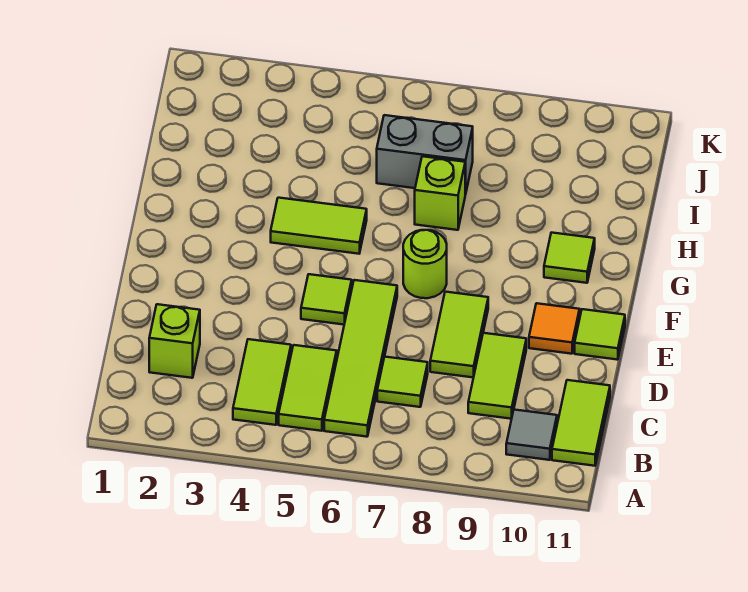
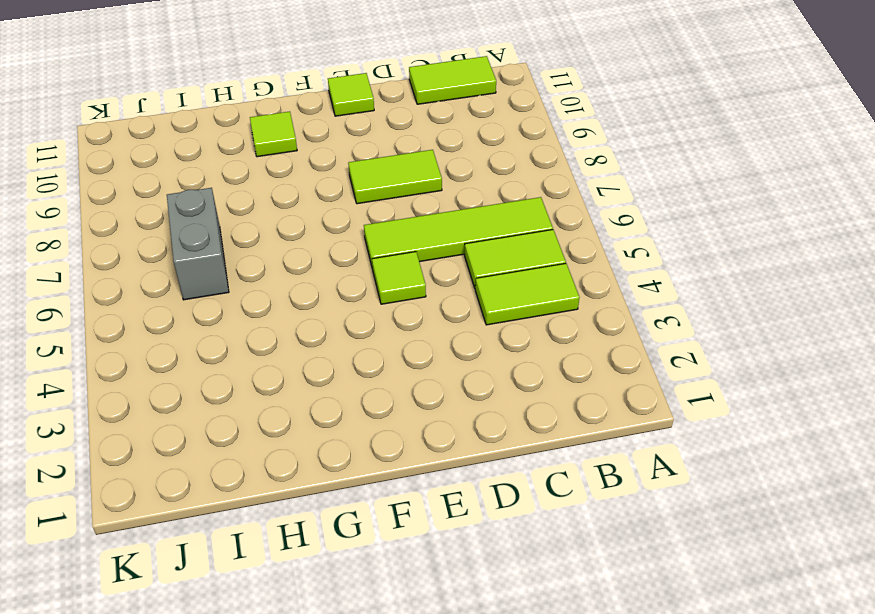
none -> grey tile B10 level 1
none -> lime brick C2 level 1
none -> lime tile C7 level 1

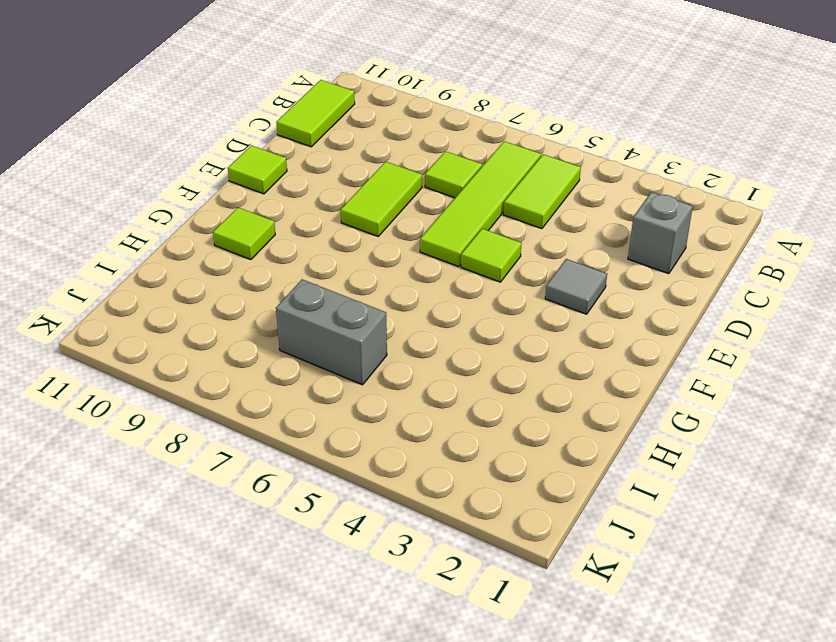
grey brick C2 level 1 -> lime brick C2 level 1
grey tile E3 level 1 -> grey tile B10 level 1
none -> lime tile B4:C4 level 1
none -> lime tile C9:D9 level 1
none -> orange tile E10 level 1

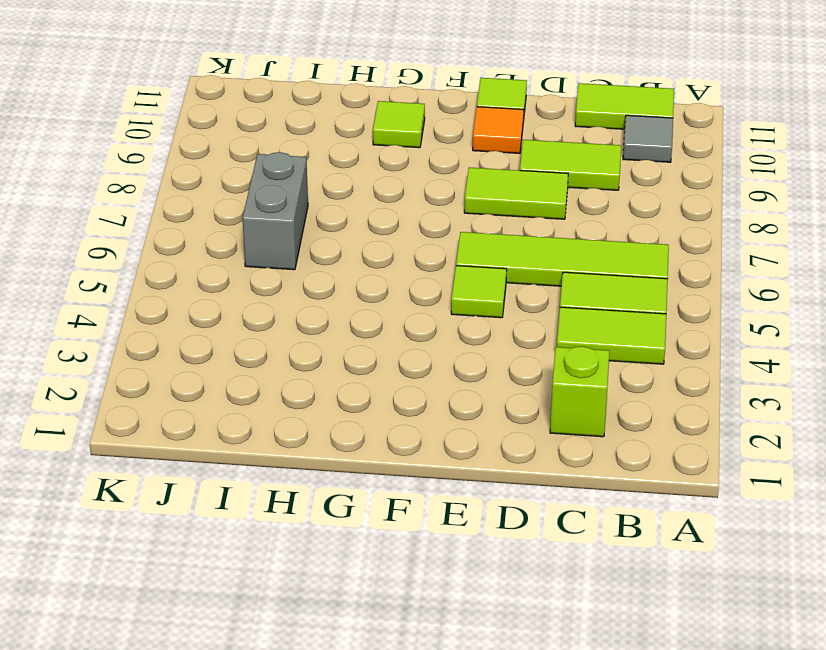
none -> lime tile C7 level 1
none -> lime round brick F7 level 1
none -> lime tile G4:G5 level 1

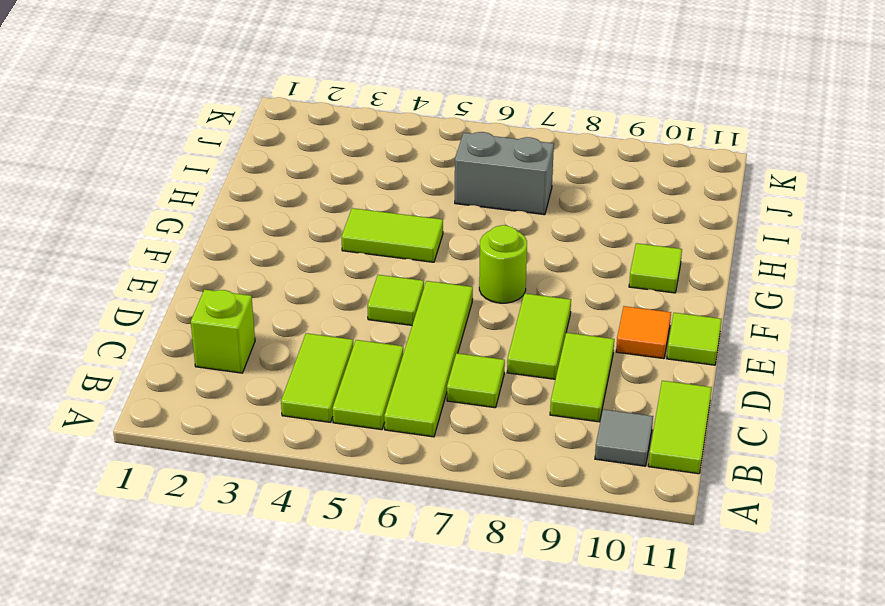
none -> lime brick H7 level 1

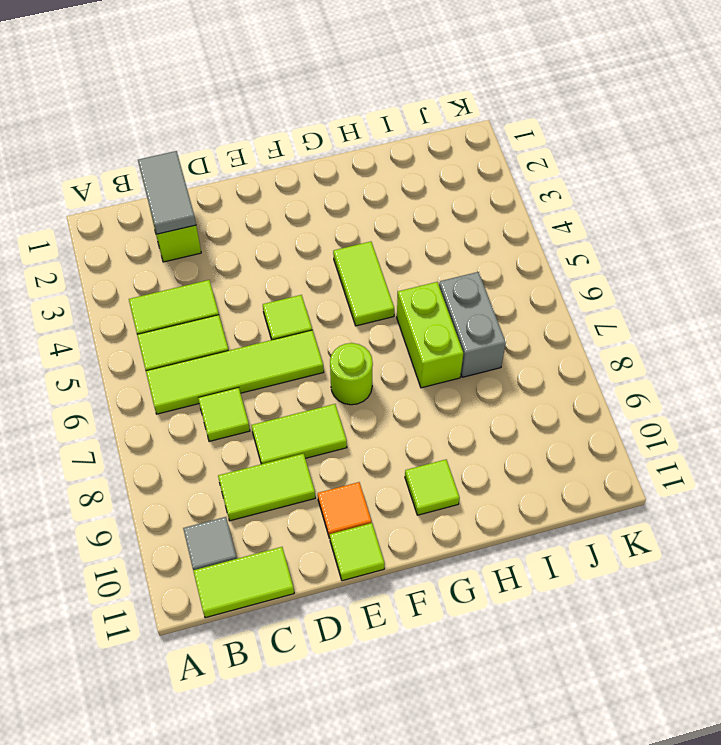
grey tile C1:C2 level 2 -> none
lime brick H6:H7 level 1 -> lime brick H7 level 1

